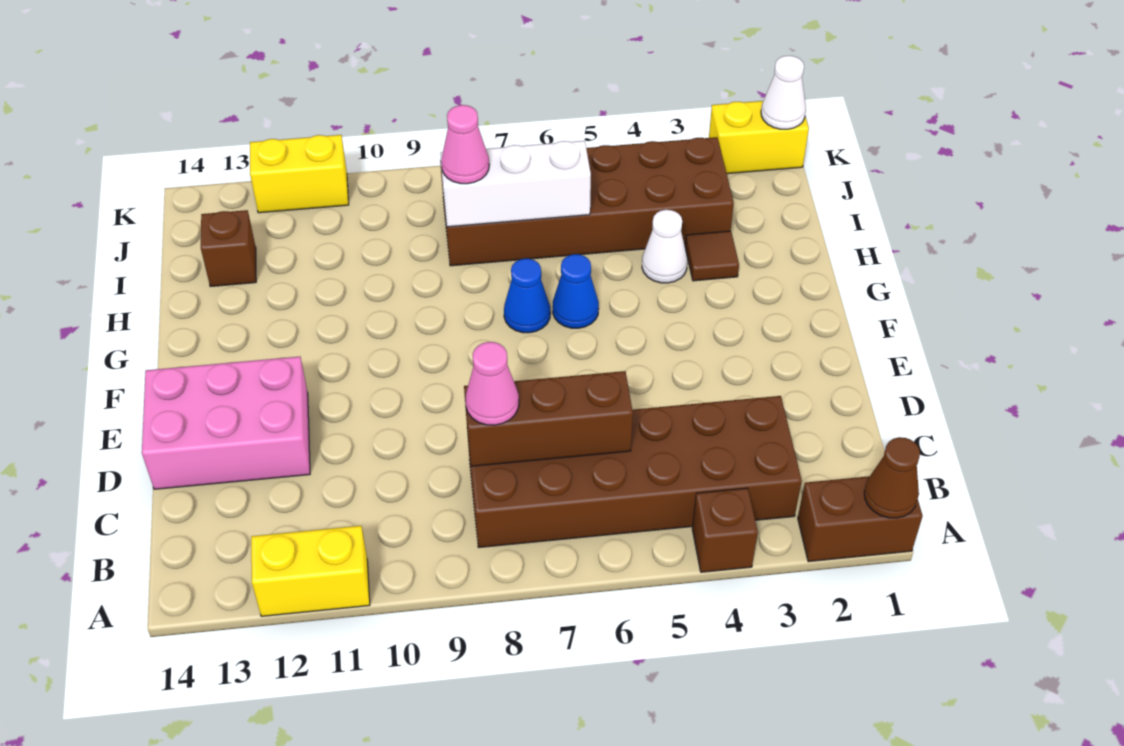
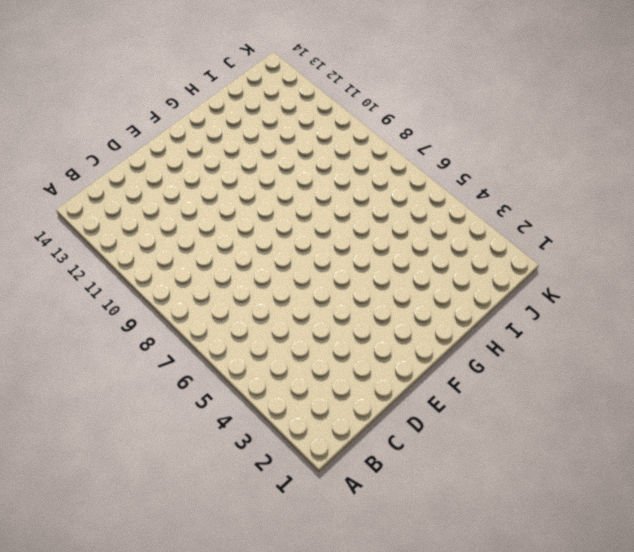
none -> brown brick A1:A2 level 1
none -> brown brick A4 level 1
none -> yellow brick A11:A12 level 1

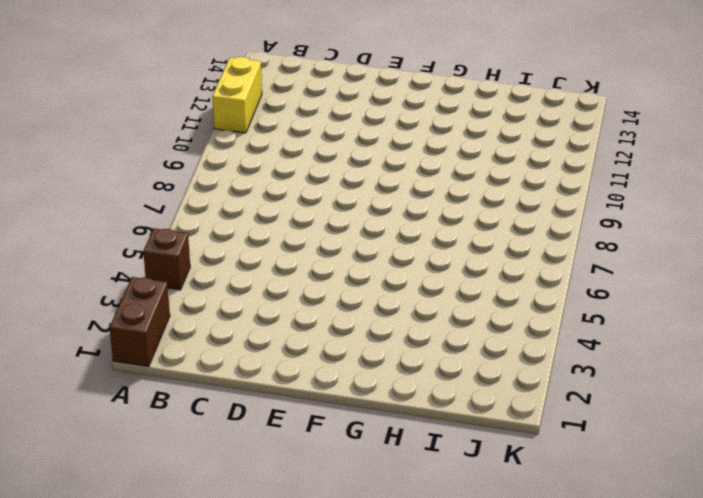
none -> brown brick B3:C8 level 1
none -> pink brick D12:E14 level 1
none -> blue cone G6 level 1

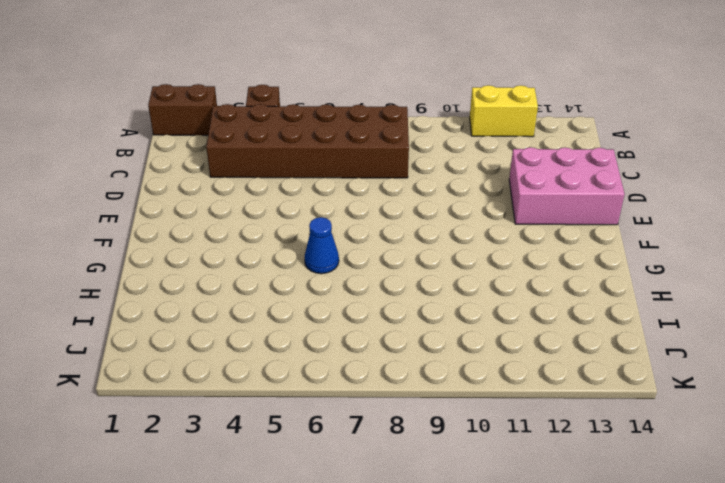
none -> blue cone G7 level 1
none -> brown tile H3 level 1
none -> white cone H4 level 1

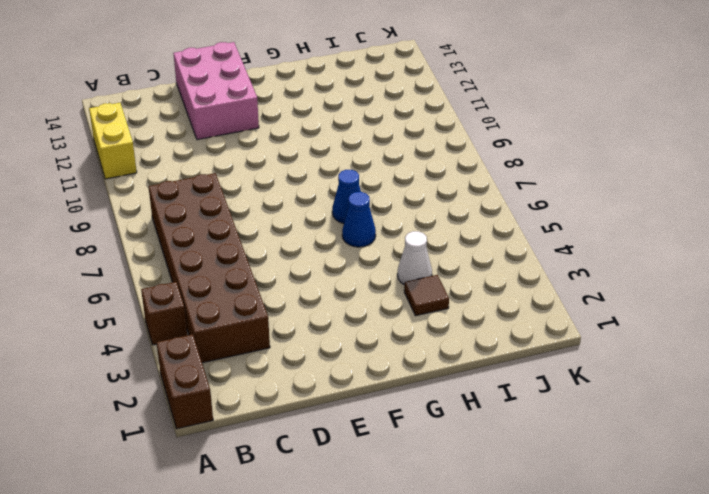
none -> brown brick I3:J8 level 1
none -> brown brick I13 level 1
none -> yellow brick K1:K2 level 1

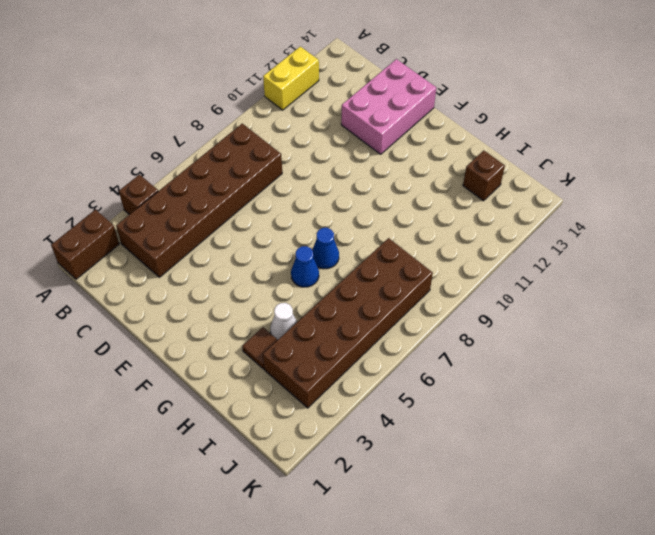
none -> yellow brick K1:K2 level 1
none -> yellow brick K11:K12 level 1
none -> brown cone A1 level 2

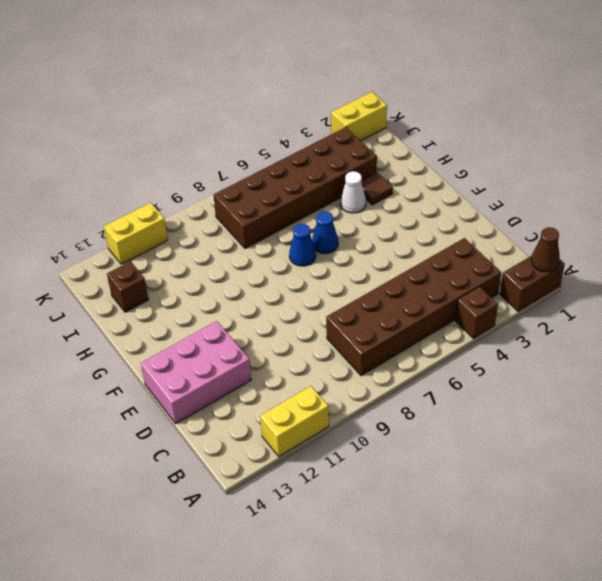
none -> brown brick C6:C8 level 2
none -> white brick I6:I8 level 2
none -> white cone K1 level 2

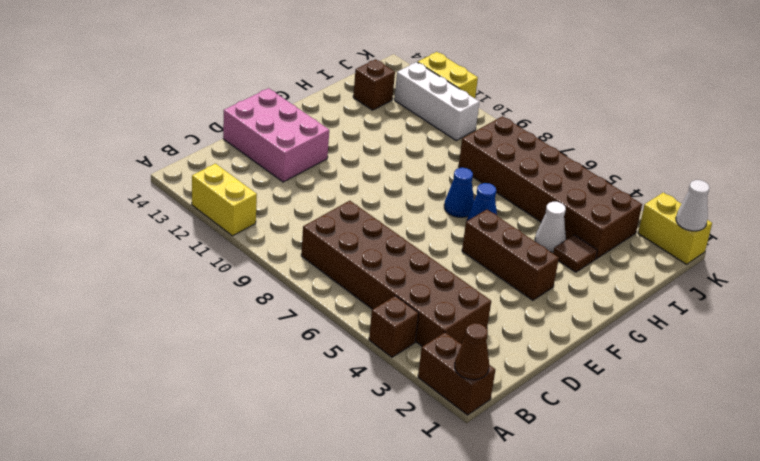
brown brick F3:F5 level 1 -> brown brick C6:C8 level 2
white brick J10:J12 level 1 -> white brick I6:I8 level 2
none -> pink cone C8 level 3
none -> pink cone I8 level 3

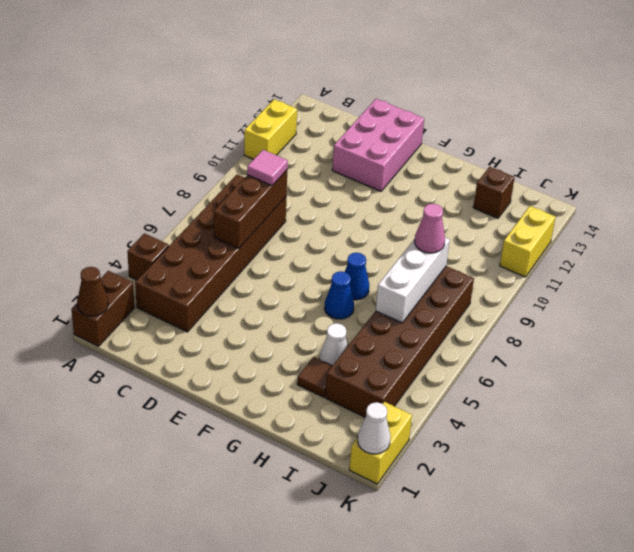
pink tile C8 level 3 -> pink cone C8 level 3

